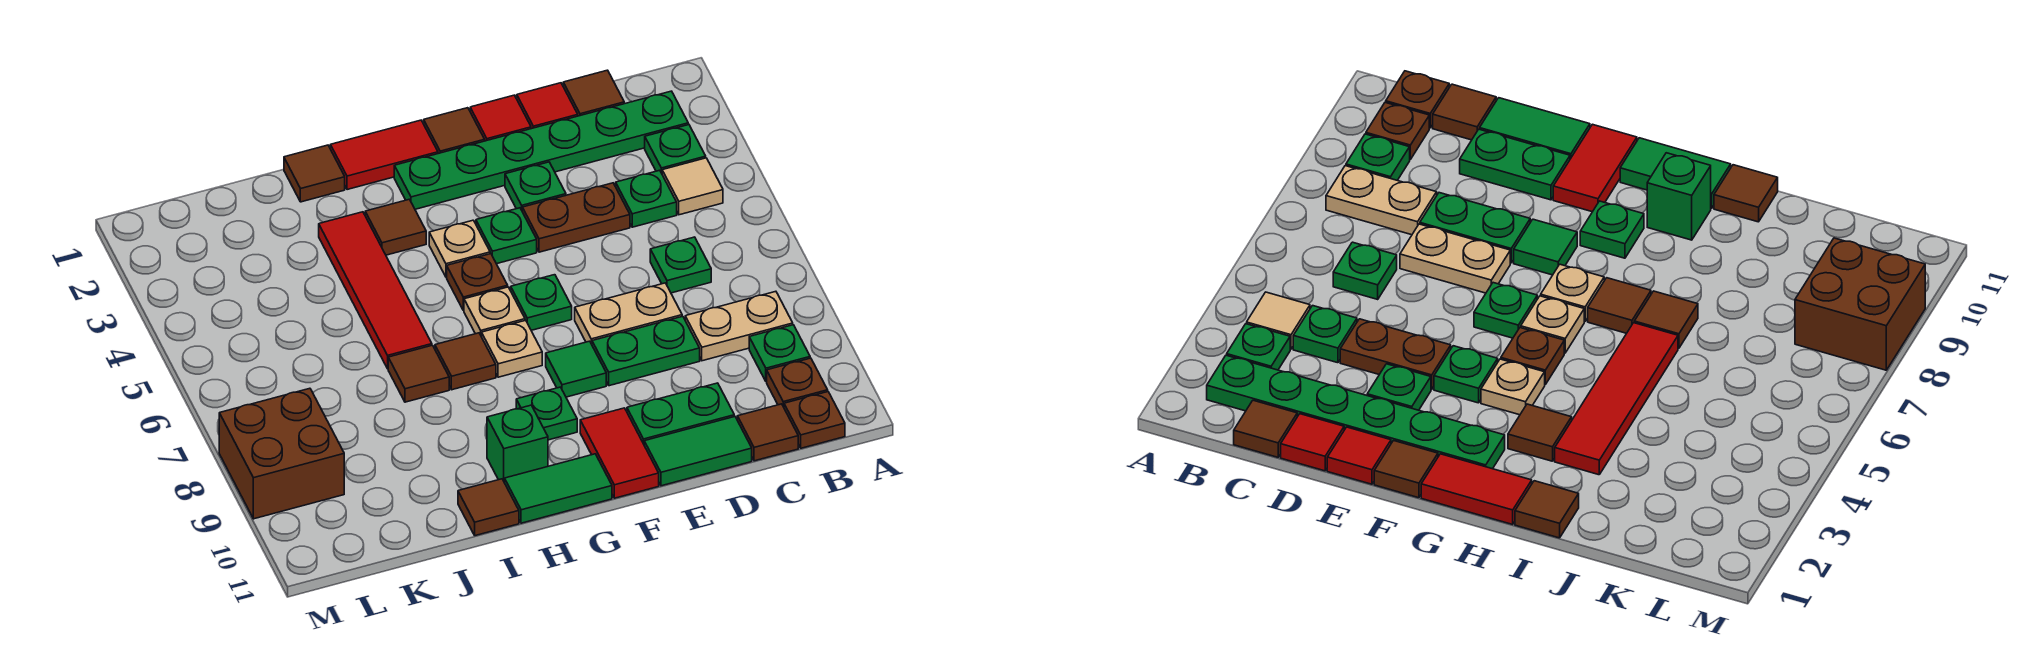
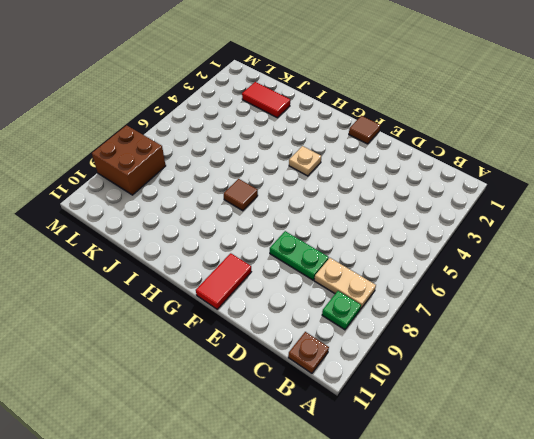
red tile J2:K2 level 1 -> red tile G1:H1 level 1
none -> green plate B2:G2 level 1
none -> green plate B3 level 1
none -> tan tile B4 level 1
none -> brown plate B10 level 1

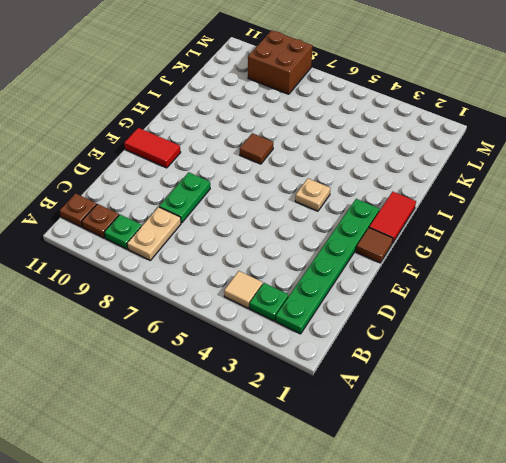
none -> brown tile C1 level 1
none -> green plate C4 level 1
none -> green plate C6 level 1
none -> brown tile C11 level 1

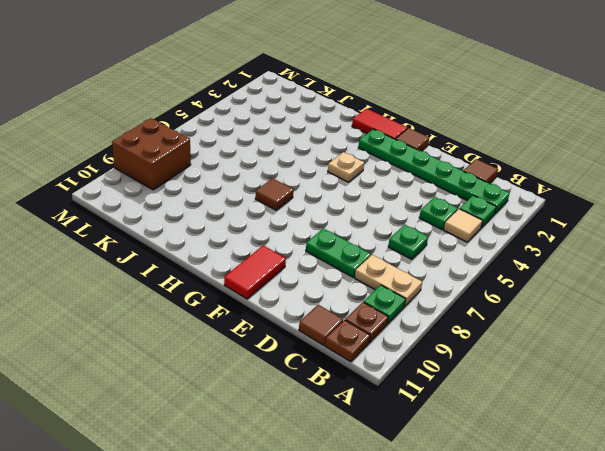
none -> red tile D1 level 1
none -> brown plate D4:E4 level 1
none -> tan plate D7:E7 level 1
none -> green plate D10:E10 level 1

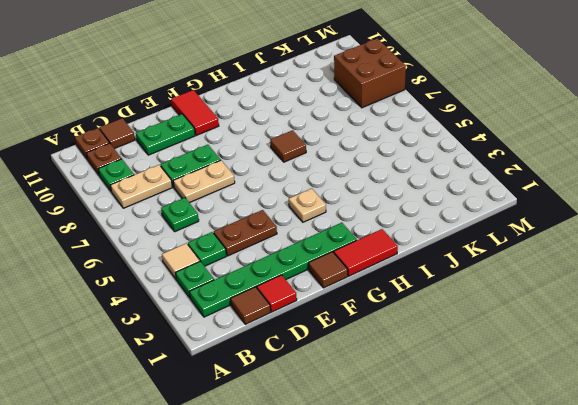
none -> green tile D11:E11 level 1
none -> red tile E1 level 1
none -> green plate E3 level 1
none -> green plate F4 level 1

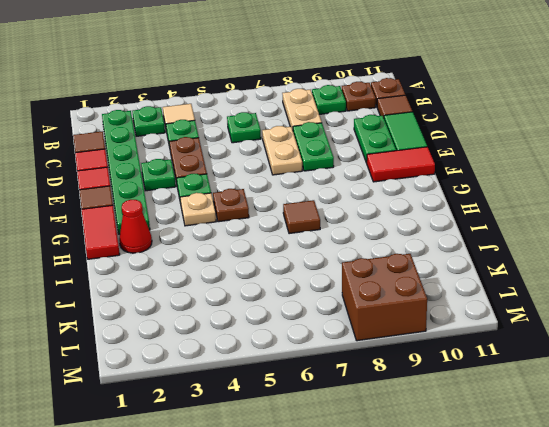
red cone H2 level 1 -> none
none -> green plate F6 level 1
none -> green tile F8 level 1
none -> tan plate G6 level 1
none -> tan plate G7 level 1

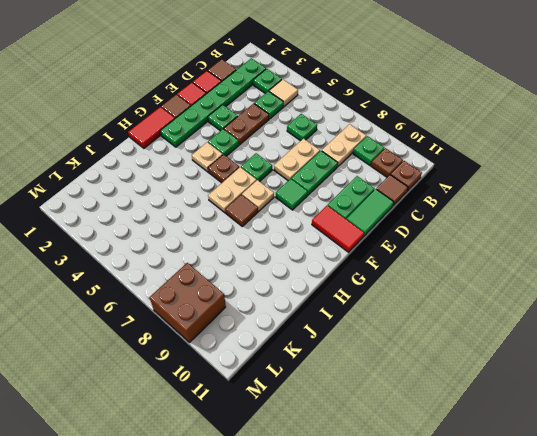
tan plate G6:H6 level 1 -> tan plate G6 level 1
none -> green plate G9 level 1
none -> green tile G11:H11 level 1
none -> brown tile H3 level 1
none -> green brick H10 level 1

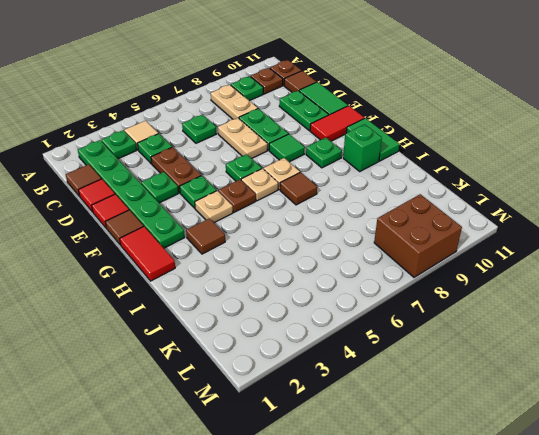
none -> brown tile I1 level 1
none -> red tile I3:I6 level 1
none -> brown tile I7 level 1
none -> brown tile I11 level 1

